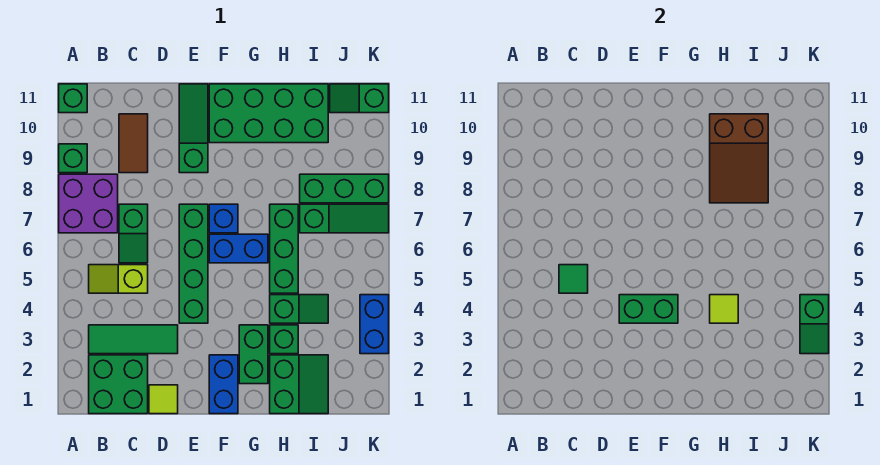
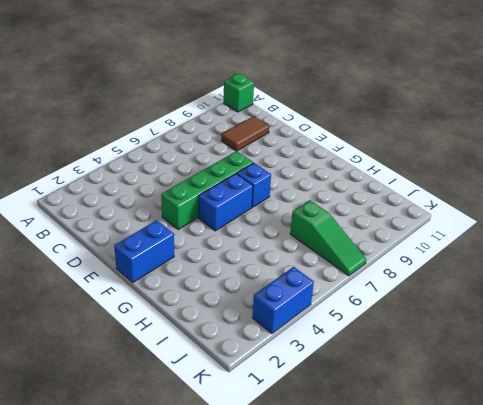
blue brick F5:F6 level 1 -> blue brick F6:G6 level 1
none -> purple brick A7:B8 level 1
none -> green brick A9 level 1
none -> green brick B1:C2 level 1

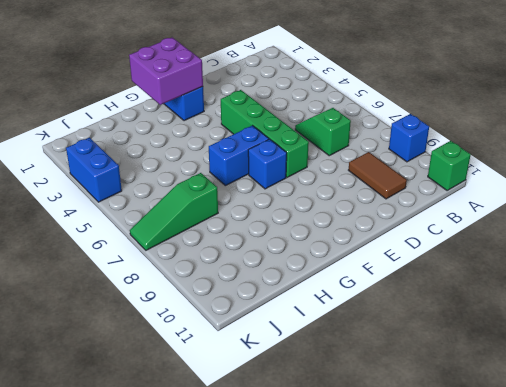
blue brick A9 level 1 -> green brick A9 level 1
purple brick F1:G2 level 2 -> purple brick A7:B8 level 1
none -> green brick B1:C2 level 1
none -> green tile B3:D3 level 1
none -> lime slope B5:C5 level 1 top C

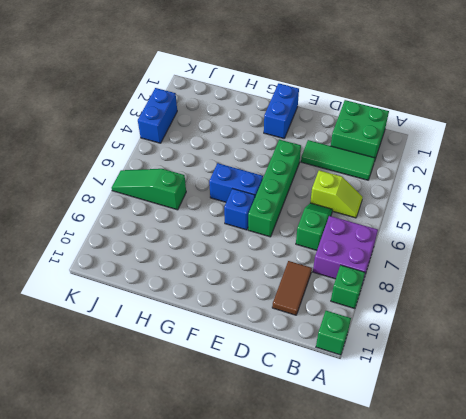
none -> lime tile D1 level 1
none -> green slope E9:E11 level 1 top 9
none -> green brick F10:I11 level 1

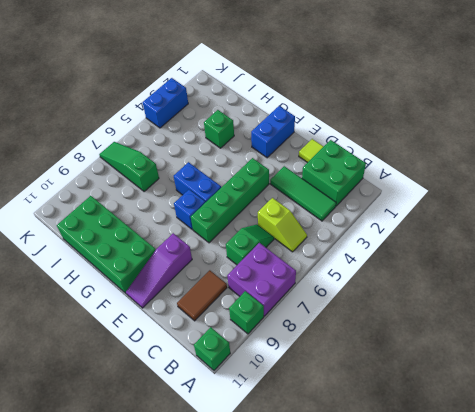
purple slope E9:E11 level 1 top 9 -> green slope E9:E11 level 1 top 9
none -> green brick G2:G3 level 1
none -> green slope H1:I2 level 1 top H
none -> green slope H4:I4 level 1 top H

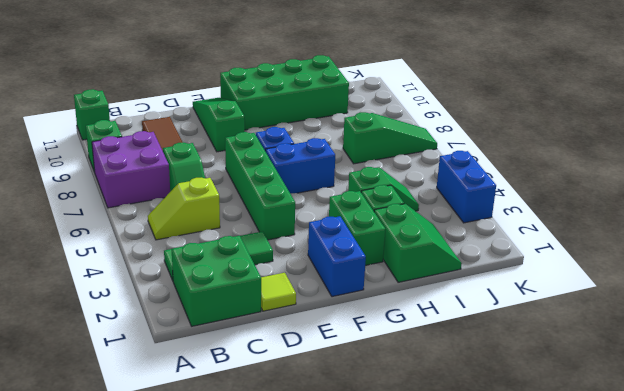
none -> green brick H5:H7 level 1
none -> green brick I8:K8 level 1
none -> green slope J11:K11 level 1 top K

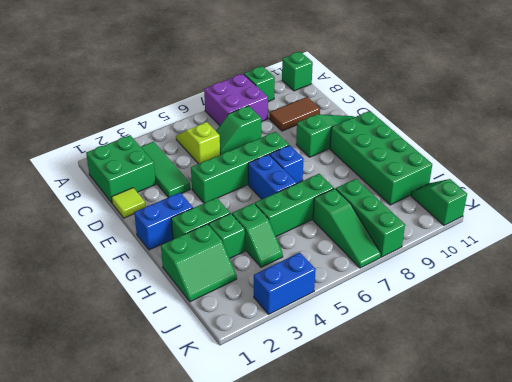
none -> green tile C5 level 2
none -> green brick E4:F4 level 2
none -> lime tile H4 level 2

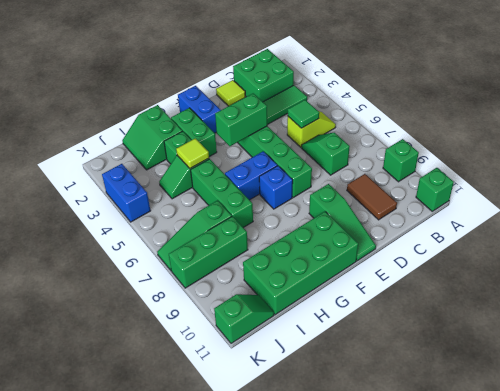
none -> purple brick A7:B8 level 1
none -> brown slope H8:I10 level 2 top 10
none -> green slope K3:K4 level 2 top 4

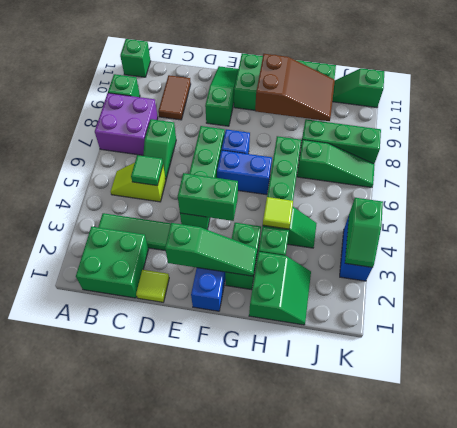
green slope E2:G2 level 2 top E -> none
brown slope G9:I10 level 2 top G -> brown slope H8:I10 level 2 top 10

